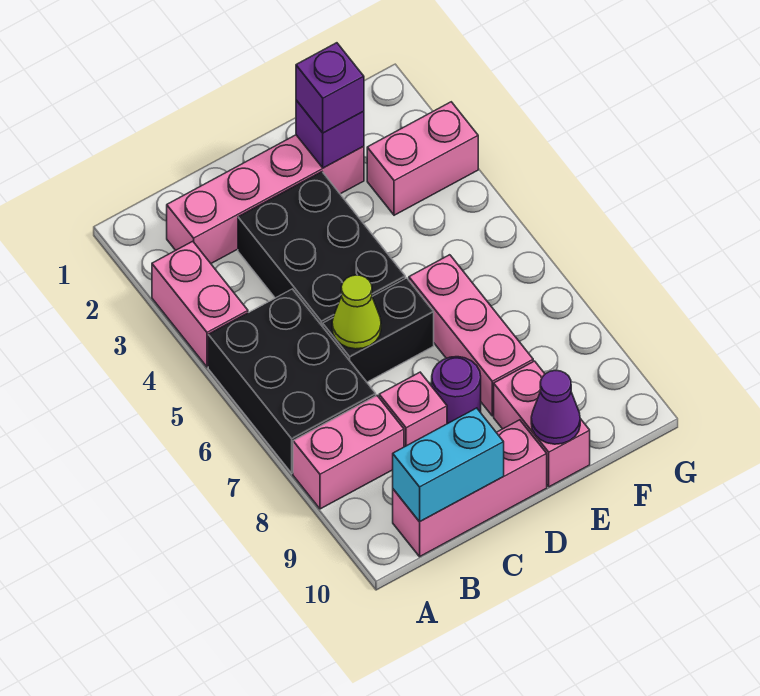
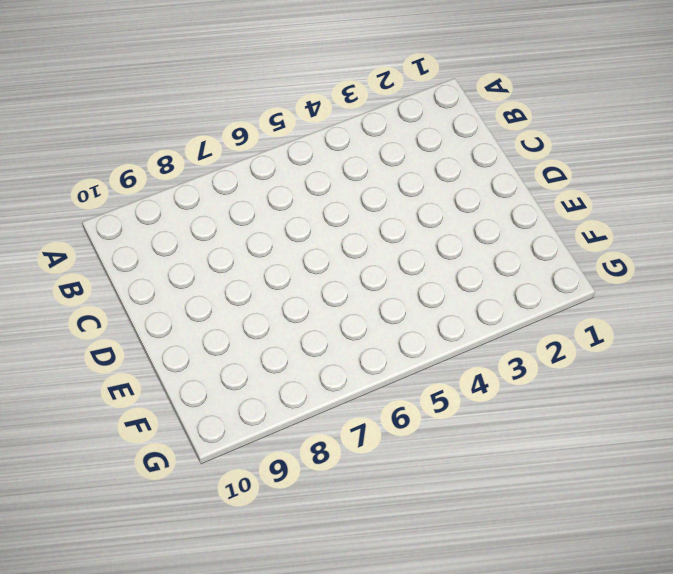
none -> pink brick A3:A4 level 1
none -> black brick A5:B7 level 1
none -> pink brick A8:B8 level 1

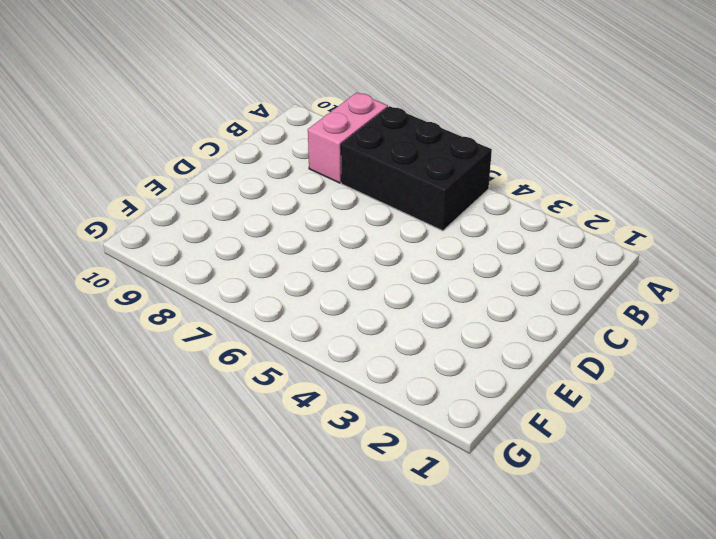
none -> pink brick A3:A4 level 1
none -> pink brick B2:E2 level 1
none -> pink brick B10:D10 level 1

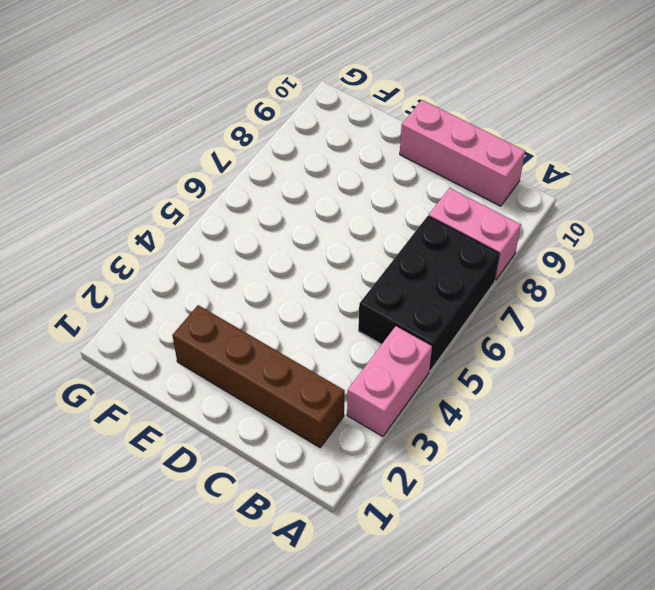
brown brick B2:E2 level 1 -> pink brick B2:E2 level 1
none -> black brick C3:D5 level 1
none -> black brick C6:D6 level 1
none -> pink brick C8 level 1

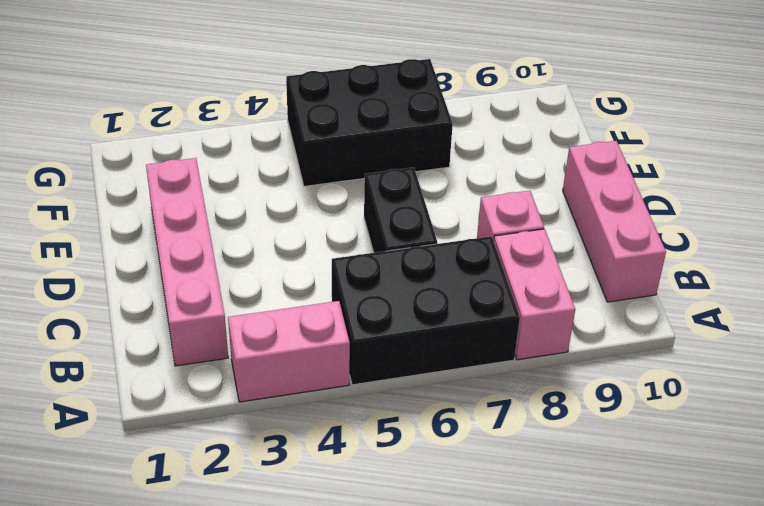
black brick F5:G7 level 1 -> black brick C3:D5 level 1
none -> purple round brick D8 level 1
none -> pink brick E6:E8 level 1
none -> pink brick E9:E10 level 1

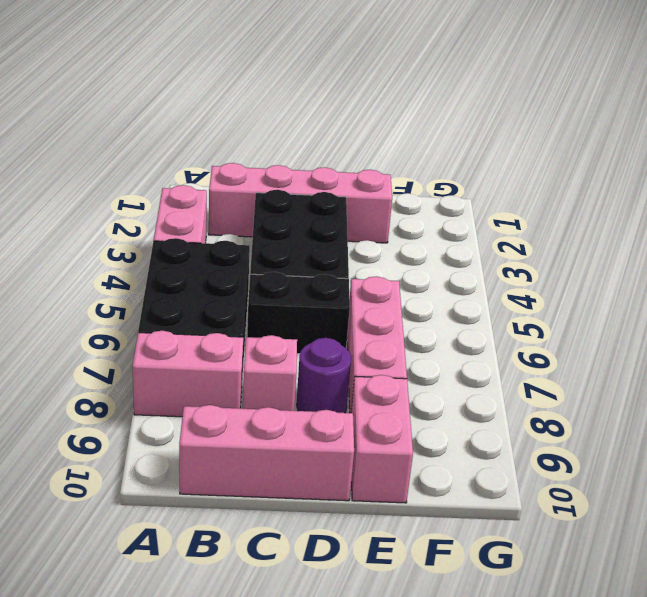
none -> pink brick F3:G3 level 1
none -> cyan brick B10:C10 level 2
none -> lime cone C6 level 2

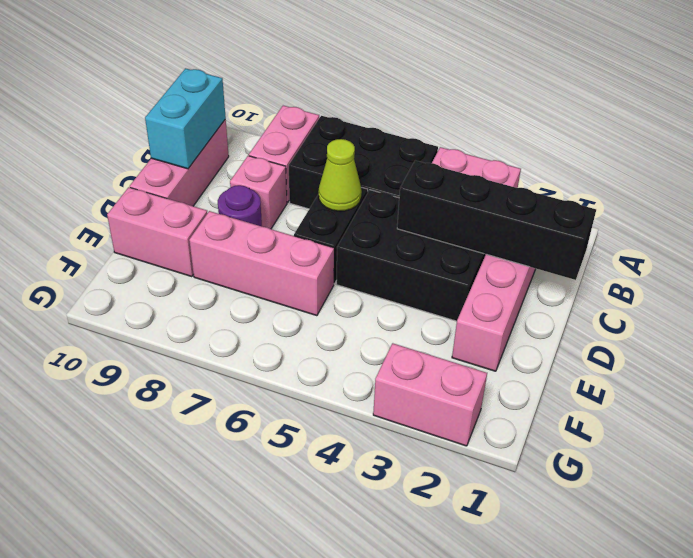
black brick C1:C4 level 2 -> none
pink brick G2:G3 level 1 -> pink brick F3:G3 level 1
none -> purple brick E2 level 2
none -> purple cone E10 level 2
none -> purple brick E2 level 3

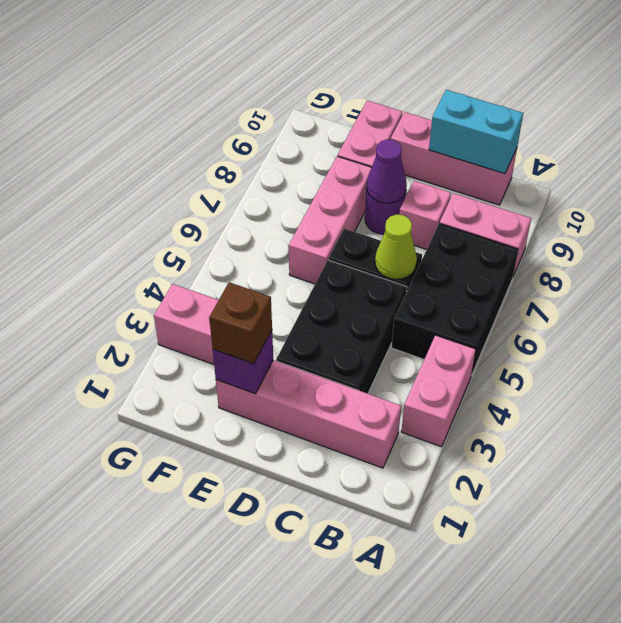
purple cone D8 level 2 -> purple cone E10 level 2
brown brick E2 level 3 -> purple brick E2 level 3

